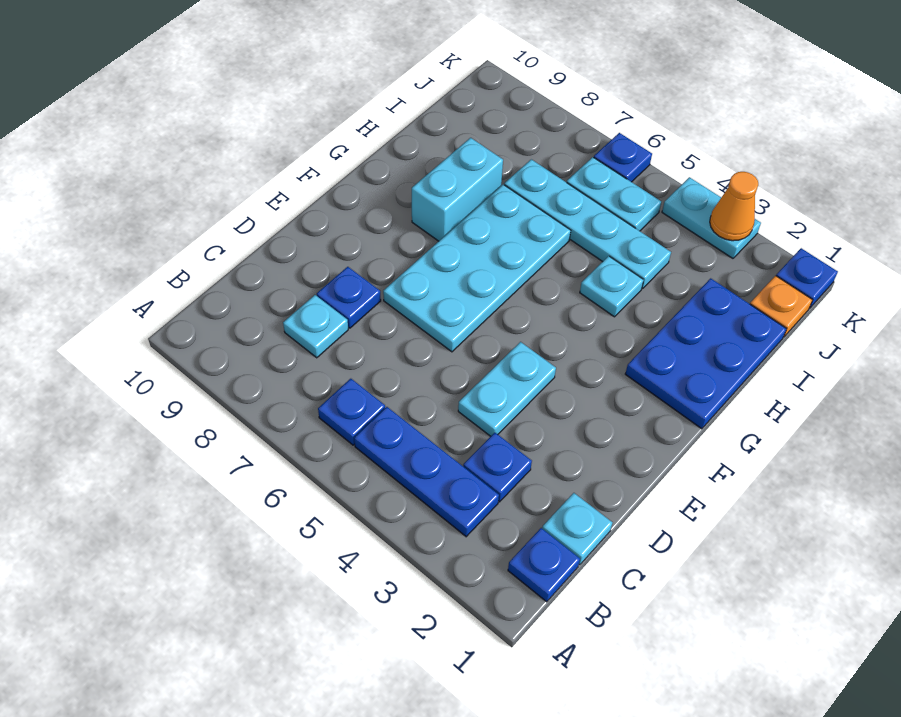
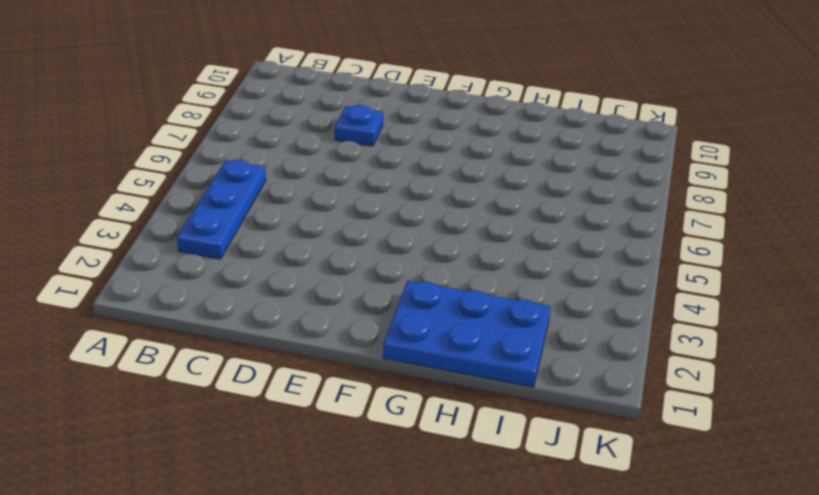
none -> blue plate B1 level 1
none -> blue plate B6 level 1
none -> cyan plate C1 level 1

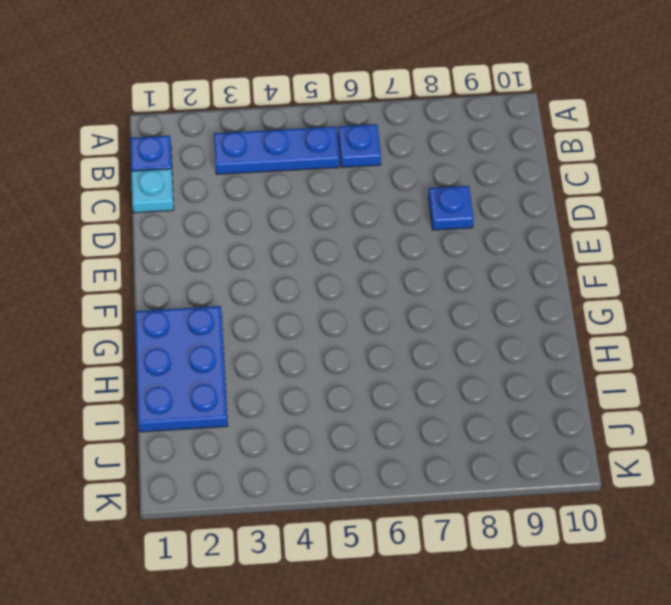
none -> blue plate C3 level 1
none -> cyan plate C8 level 1
none -> cyan plate D4:E4 level 1

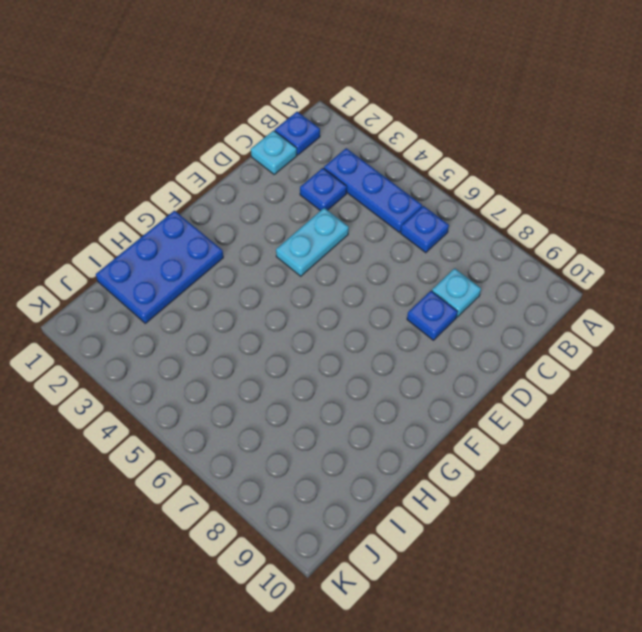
none -> cyan plate E6:H7 level 1
none -> cyan brick G8:H8 level 1
none -> cyan plate H4 level 1

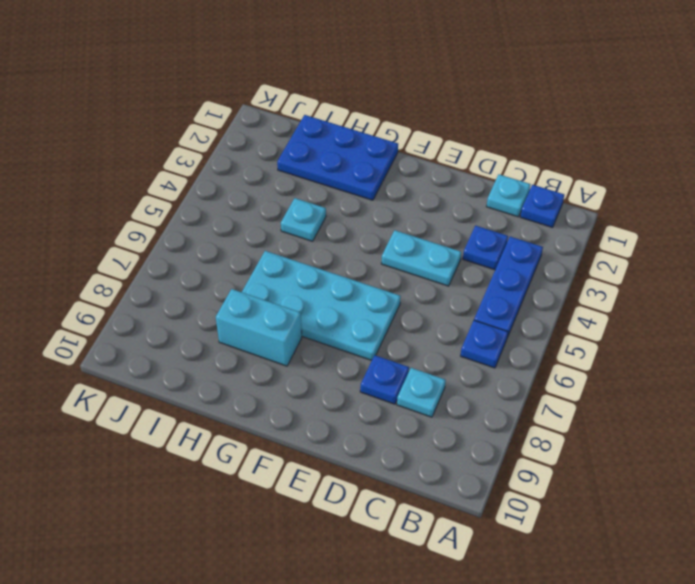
none -> cyan plate I4:I7 level 1
none -> orange plate J1 level 1
none -> cyan plate J5:J6 level 1

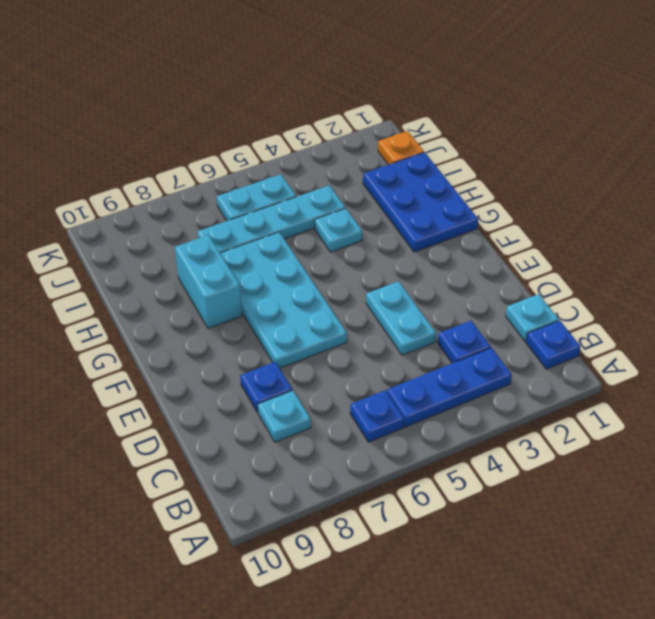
none -> blue plate K1 level 1
none -> cyan plate K3:K4 level 1
none -> blue plate K6 level 1

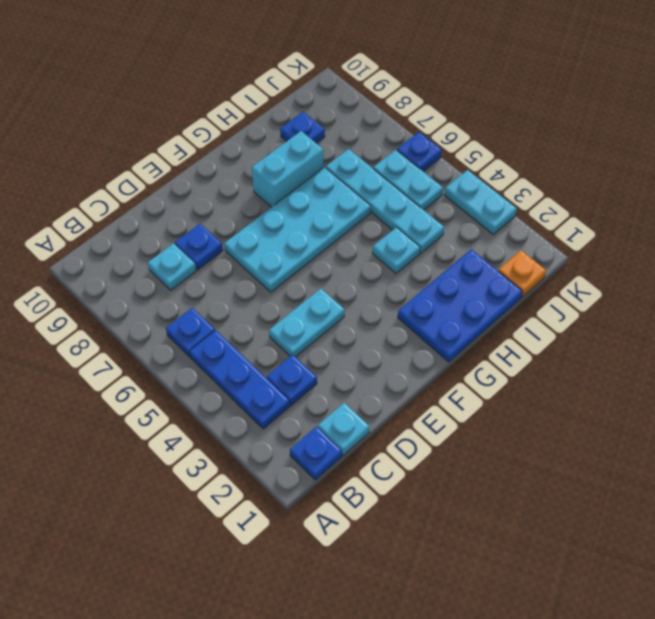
blue plate I9 level 1 -> blue plate K1 level 1
none -> orange cone K3 level 2

